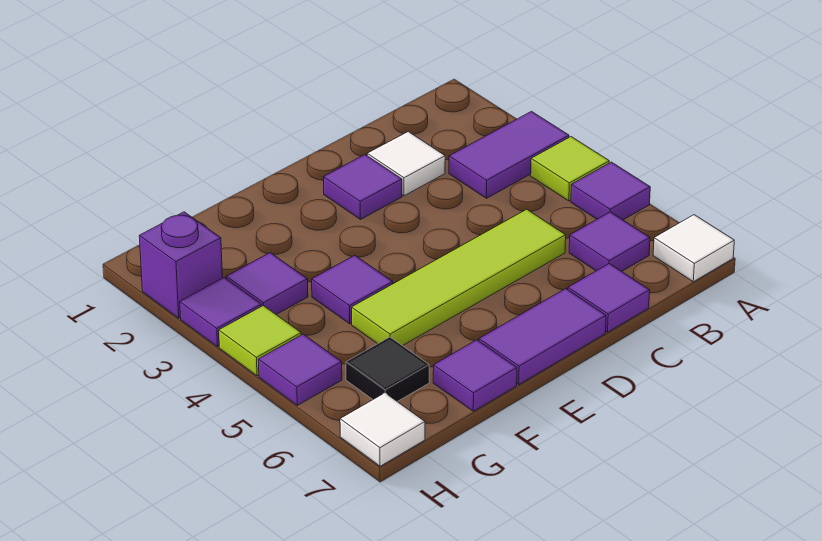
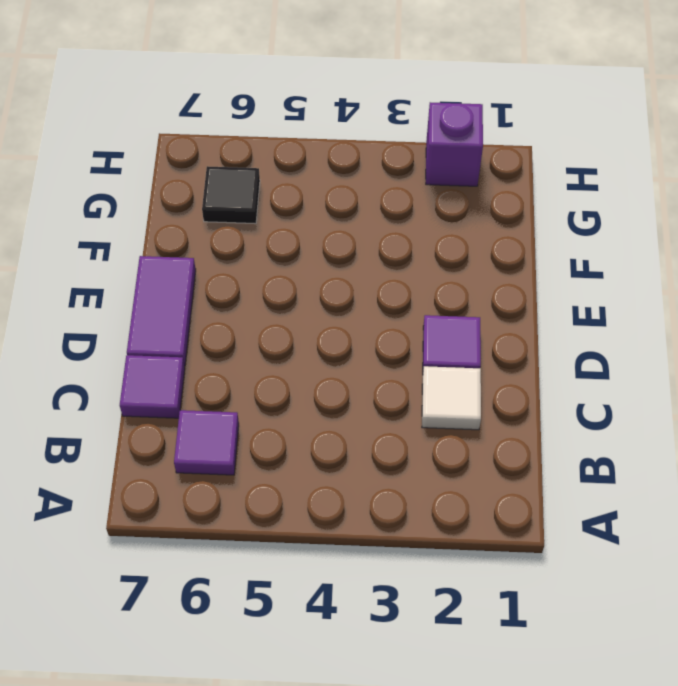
none -> purple tile A3:B3 level 1
none -> lime tile A4 level 1
none -> purple tile A5 level 1

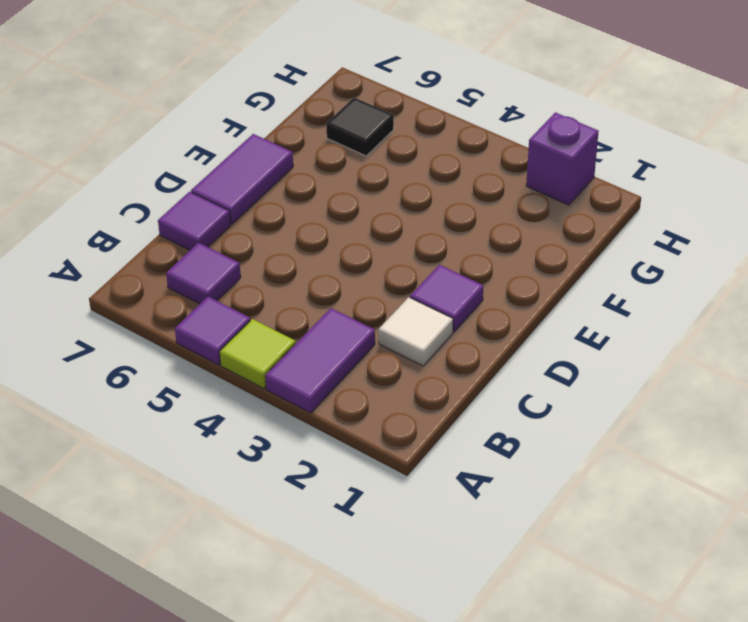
none -> white tile A7 level 1
none -> lime tile C5:F5 level 1
none -> purple tile F4 level 1

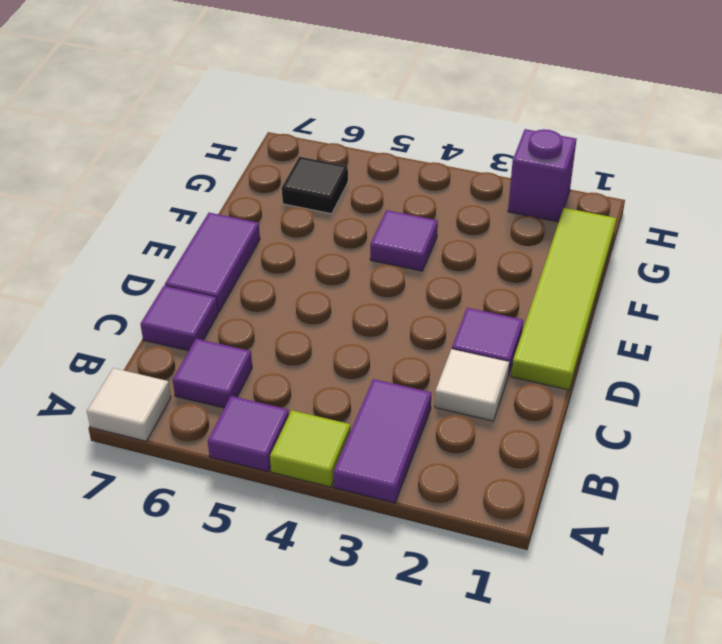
lime tile D1:G1 level 1 -> lime tile C5:F5 level 1
none -> purple tile F7 level 1
none -> purple tile G3 level 1
none -> purple tile H3 level 1

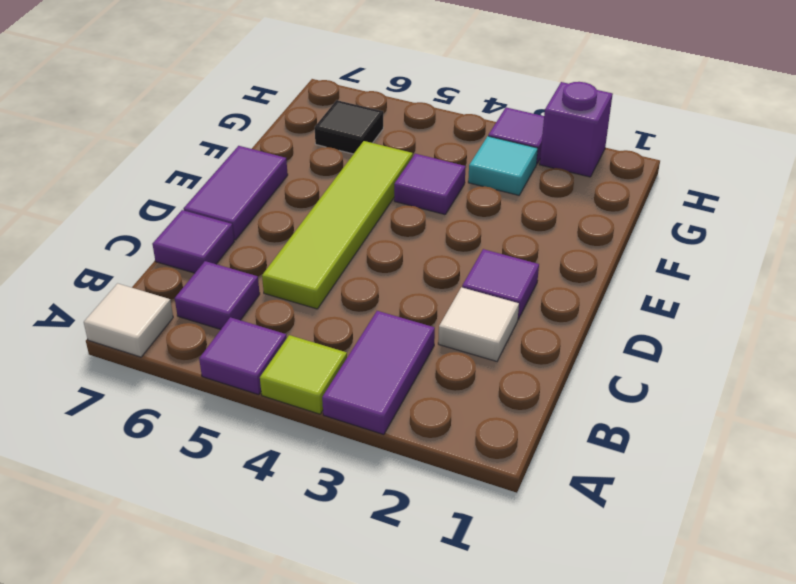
cyan tile G3 level 1 -> purple tile G3 level 1
none -> purple tile F7 level 1
none -> lime tile H4 level 1
none -> purple tile H5 level 1

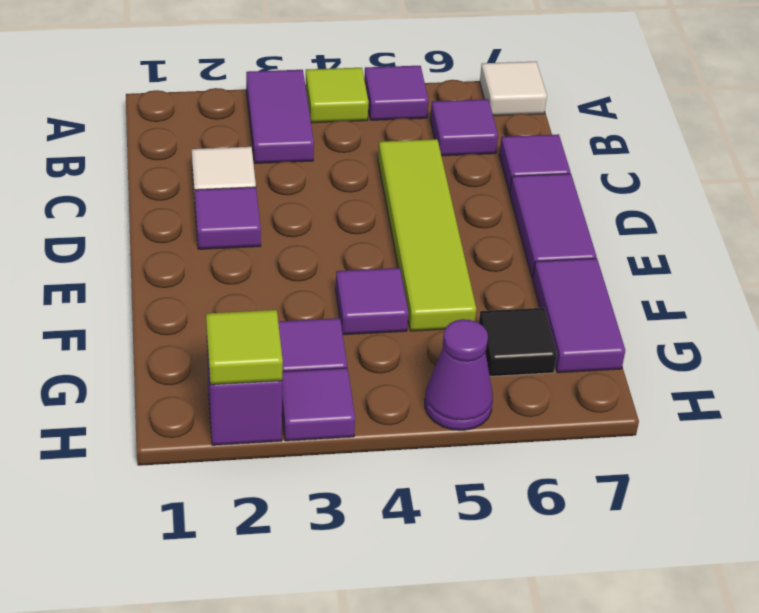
purple tile F7:G7 level 1 -> purple tile F7 level 1
lime tile H2 level 2 -> lime tile H4 level 1
purple cone H5 level 1 -> purple tile H5 level 1
none -> white tile H7 level 1

